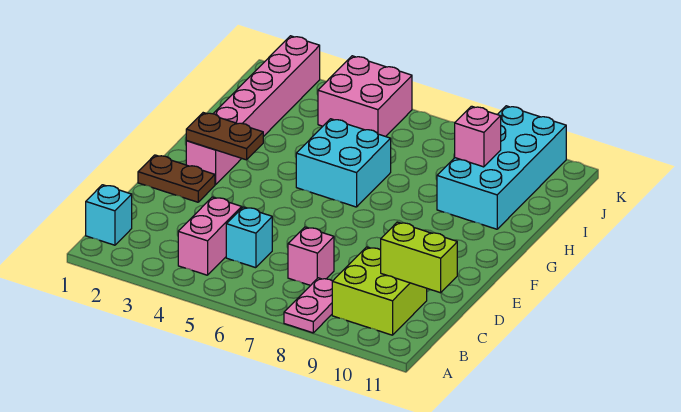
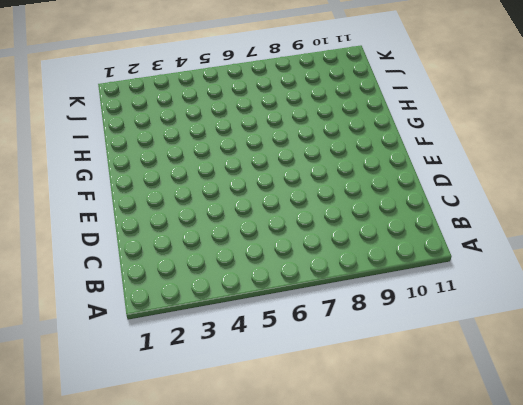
none -> pink plate A8:B8 level 1
none -> cyan brick B1 level 1
none -> pink brick B4:C4 level 1

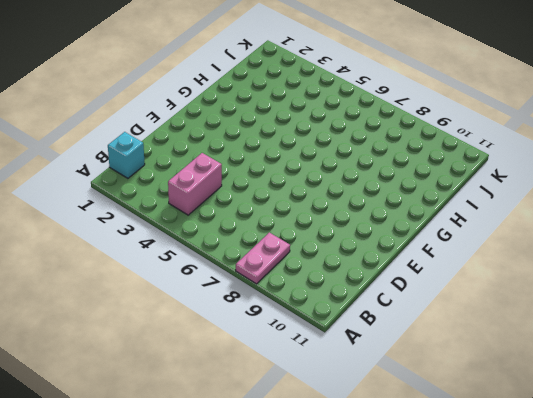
none -> lime brick B9:C10 level 1
none -> cyan brick C5 level 1
none -> pink brick C7 level 1

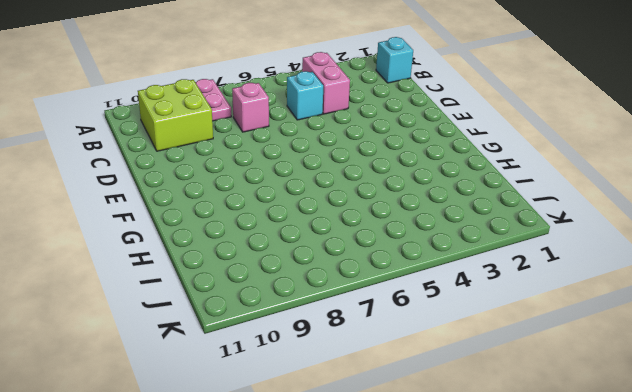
none -> brown plate E1:E2 level 1
none -> pink brick F2:K2 level 1
none -> cyan brick G5:H6 level 1

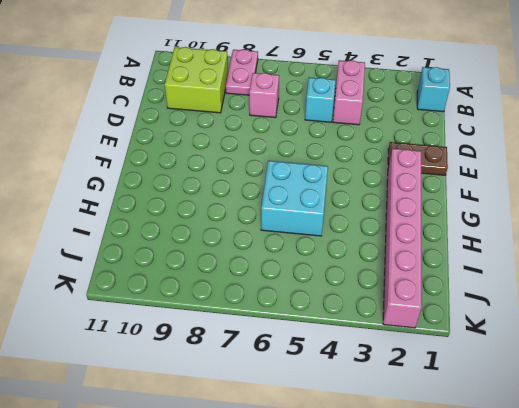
none -> cyan brick H9:K10 level 1
none -> pink brick J4:K5 level 1
none -> lime brick C10:C11 level 2

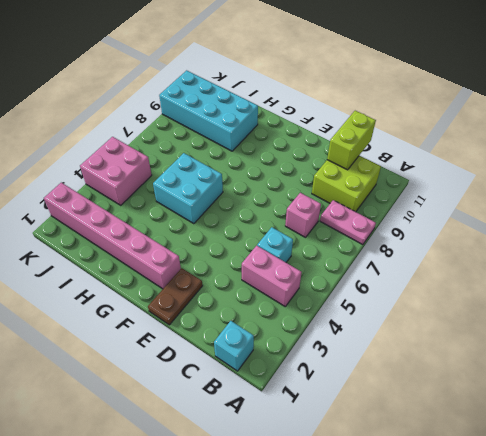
none -> brown plate F2:F3 level 2
none -> pink brick I9 level 2

